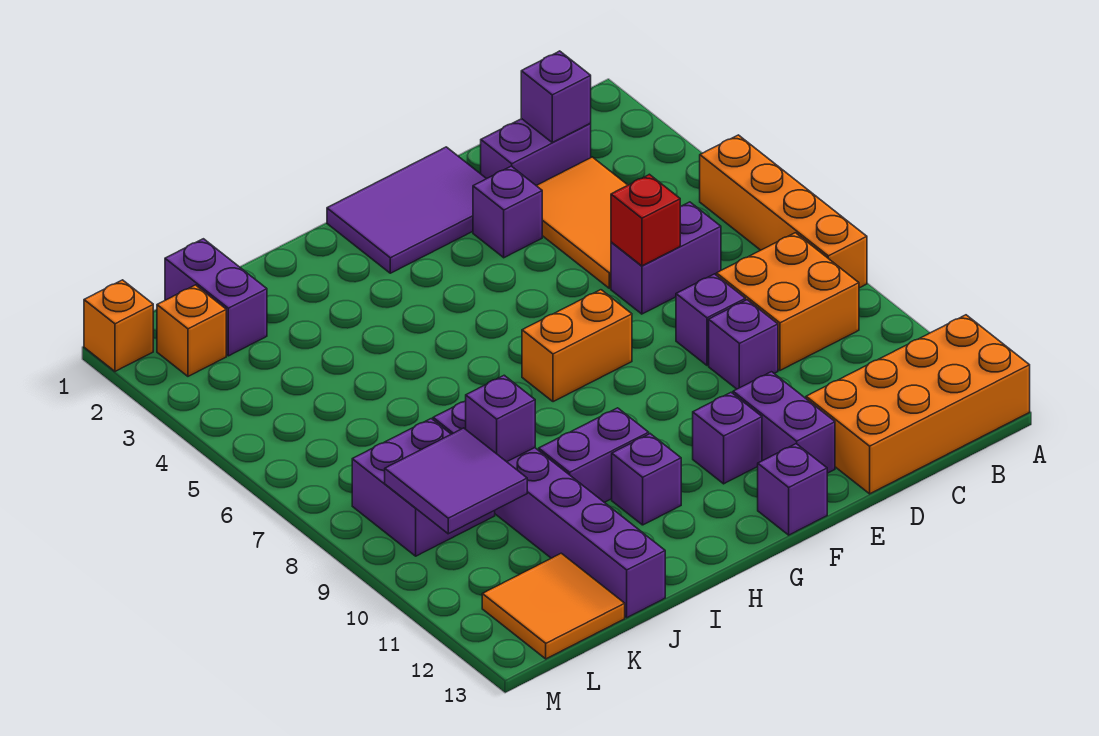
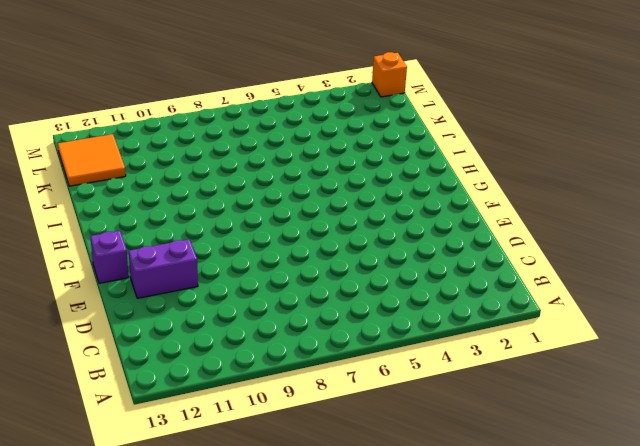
none -> orange brick A5:A8 level 1
none -> orange brick A12:D13 level 1
none -> orange brick B8:C9 level 1

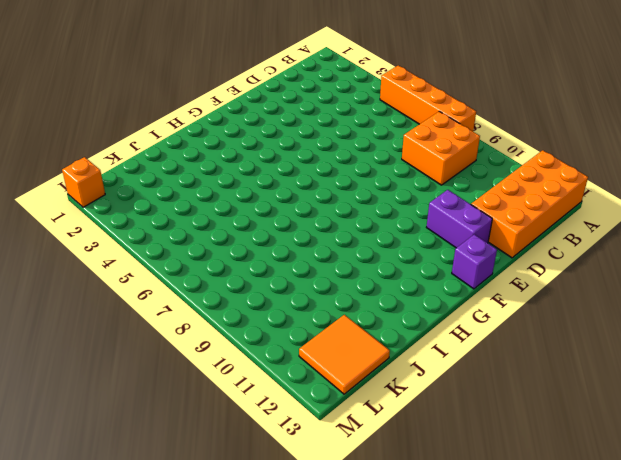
none -> purple brick C2:D2 level 1
none -> orange tile C3:D5 level 1
none -> purple brick C6:D6 level 1

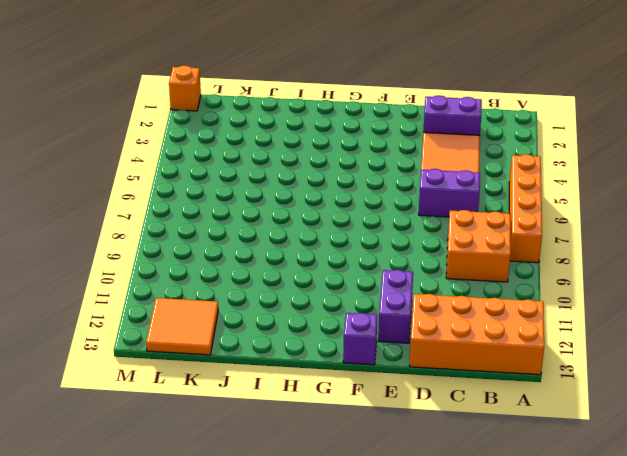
none -> purple brick D8 level 1
none -> purple brick D9 level 1
none -> purple tile E1:G2 level 1

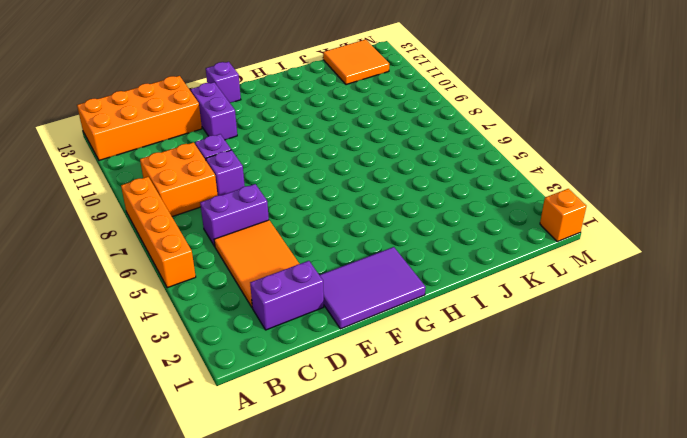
none -> purple brick E3 level 1
none -> orange brick F7:G7 level 1
none -> purple brick F11 level 1

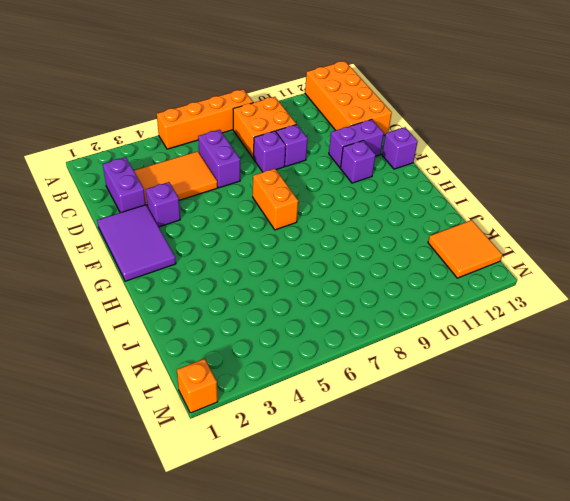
none -> purple brick H10:I10 level 1
none -> purple brick H11 level 1
none -> purple brick J8:J13 level 1

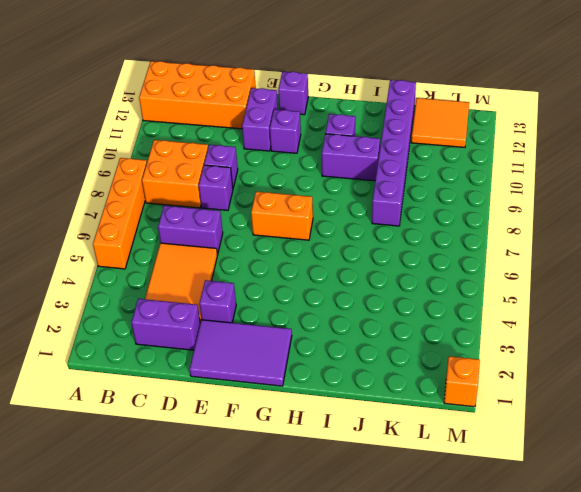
none -> purple brick K1:K2 level 1
none -> purple brick K8:L9 level 1
none -> orange brick L2 level 1

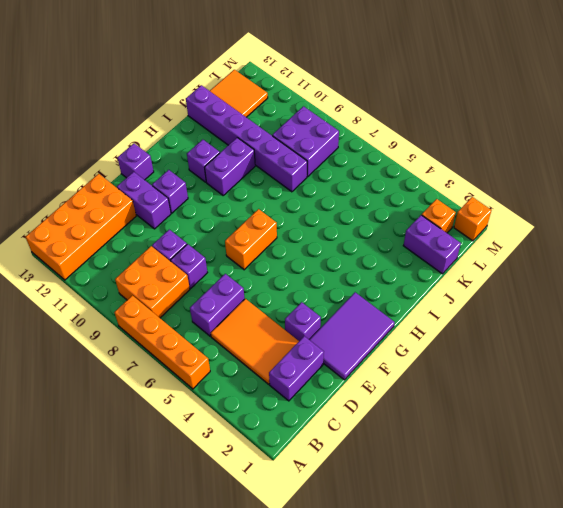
none -> purple brick C2 level 2
none -> red brick D6 level 2
none -> purple brick J9 level 2

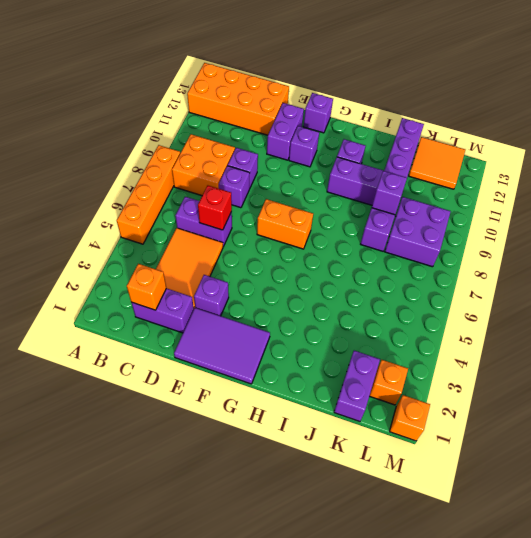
orange brick C2 level 2 -> purple brick C2 level 2
none -> purple tile K9:L10 level 2

